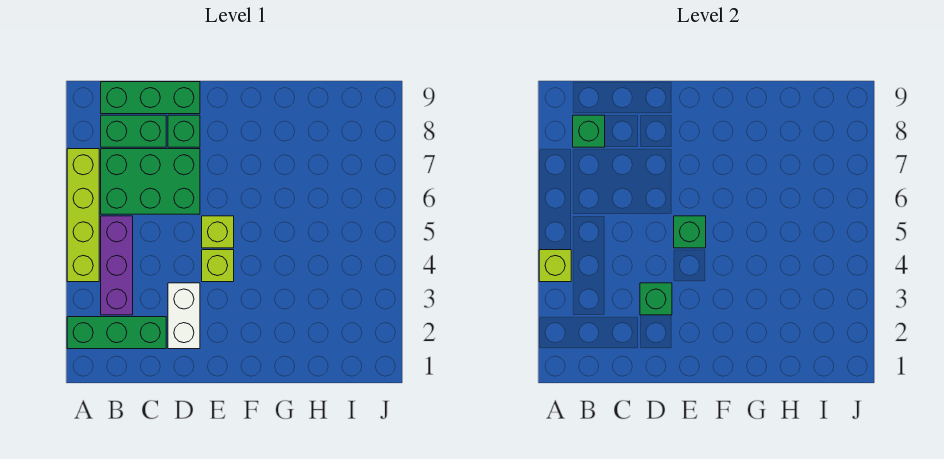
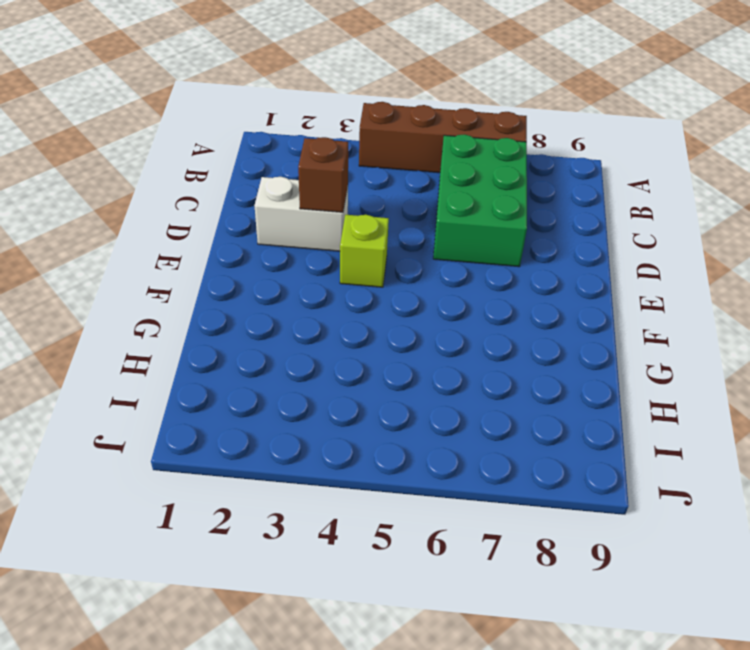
brown brick A4:A7 level 1 -> lime brick A4:A7 level 1
brown brick D3 level 2 -> green brick D3 level 2
none -> green brick A2:C2 level 1
none -> purple brick B3:B5 level 1
none -> green brick B8:C8 level 1

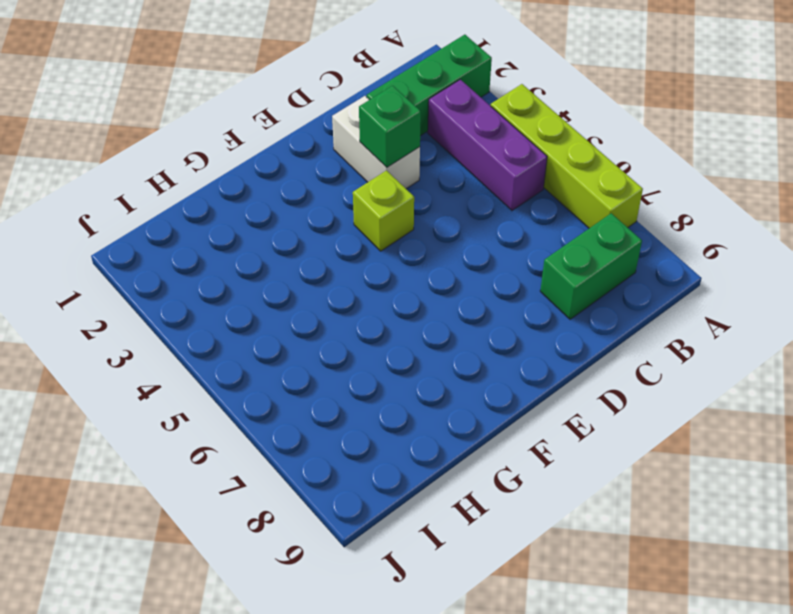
none -> green brick B6:D7 level 1
none -> green brick B9:D9 level 1
none -> green brick D8 level 1

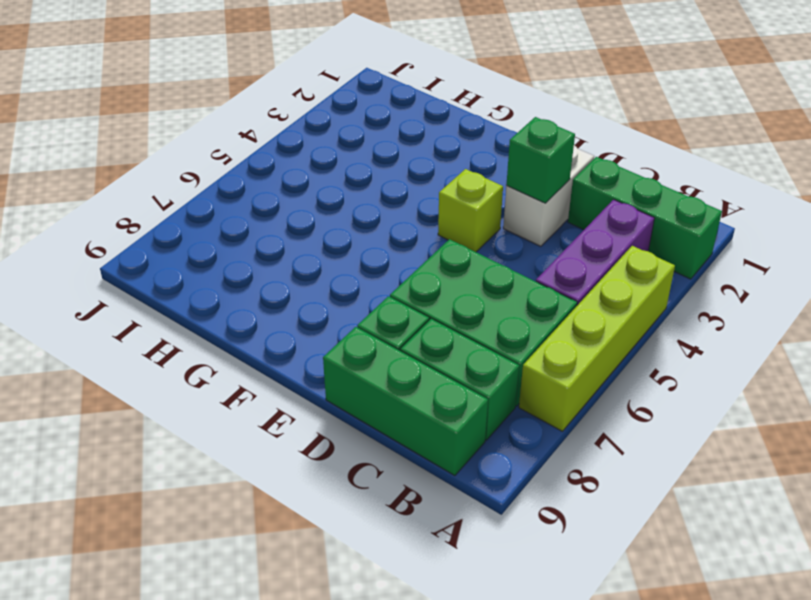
none -> lime brick E5 level 1
none -> lime brick A4 level 2
none -> green brick B8 level 2

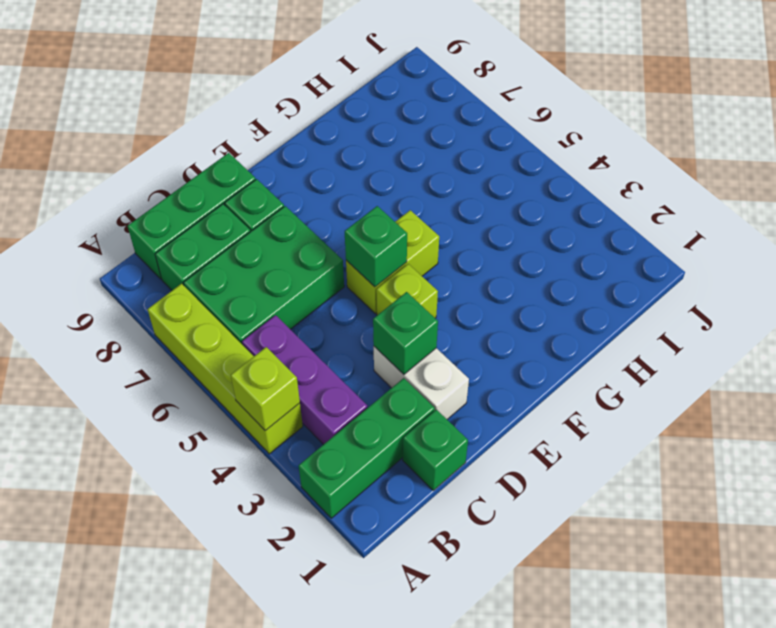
green brick C1 level 1 -> green brick B8 level 2
lime brick E5:F5 level 1 -> lime brick E5 level 1

